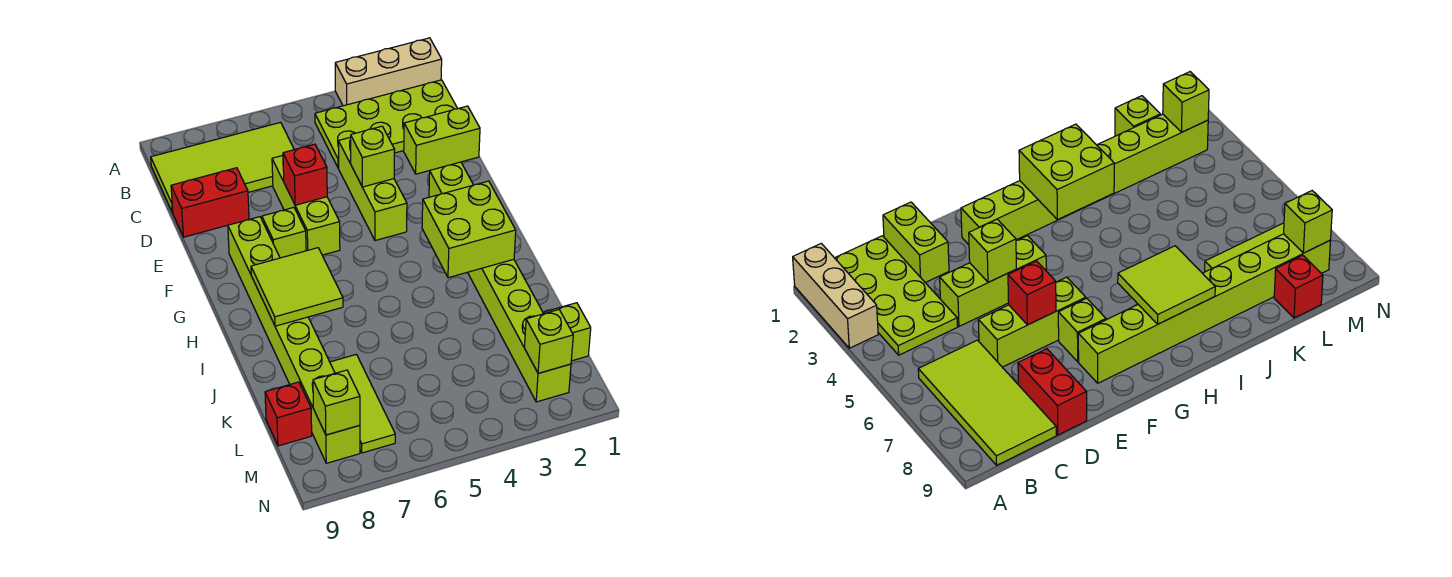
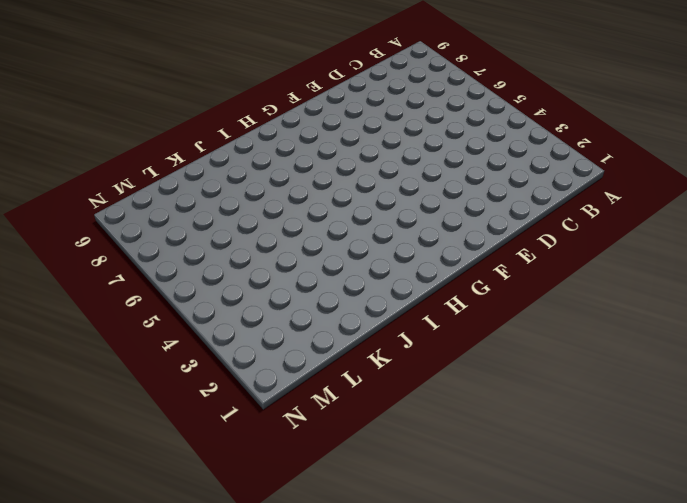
none -> tan brick A1:A3 level 1
none -> lime plate B1:C4 level 1
none -> lime tile B6:C9 level 1

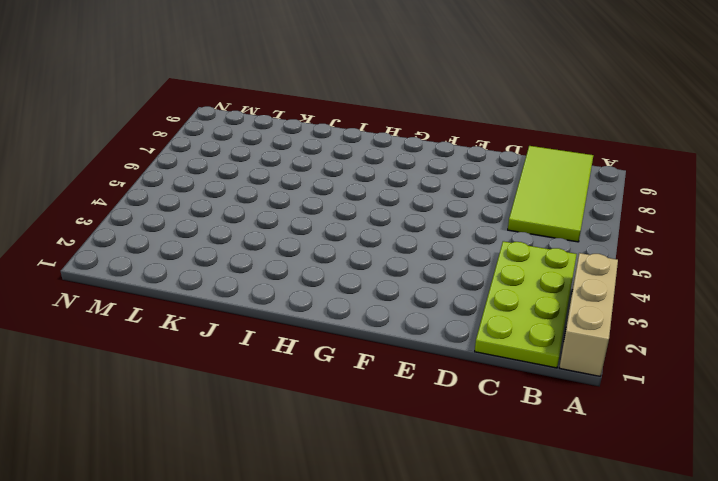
none -> lime brick D1:D2 level 1
none -> lime brick D4:F4 level 1
none -> lime brick D6:F6 level 1

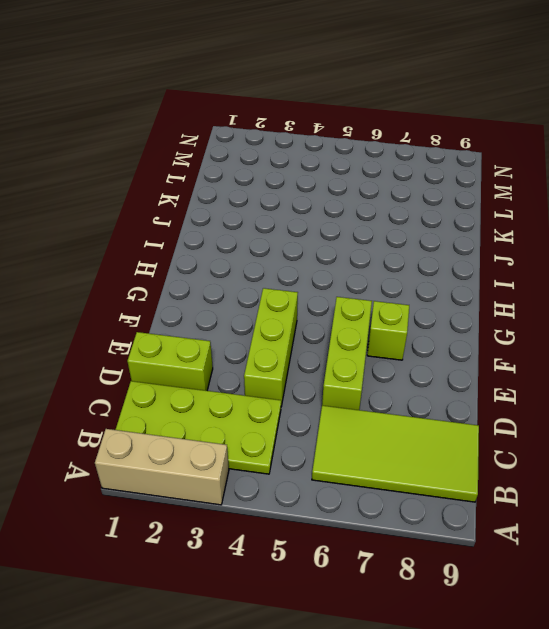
none -> red brick D8:D9 level 1
none -> lime brick F2:M2 level 1
none -> lime brick F8:M8 level 1

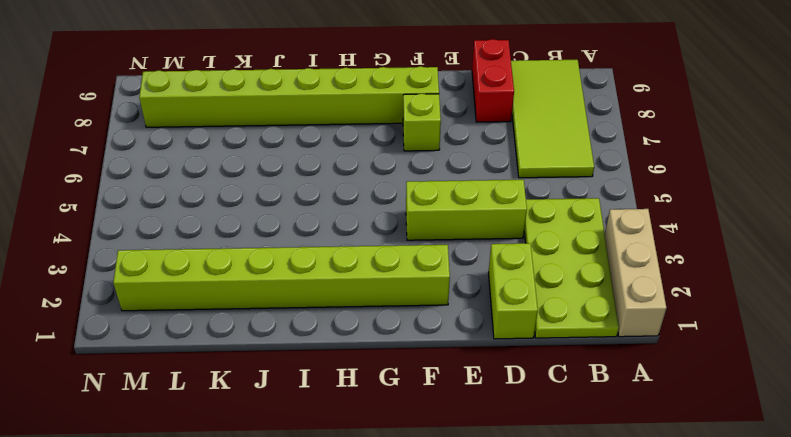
none -> lime brick D6:F6 level 1
none -> lime tile K7:M7 level 1
none -> lime brick L1 level 1

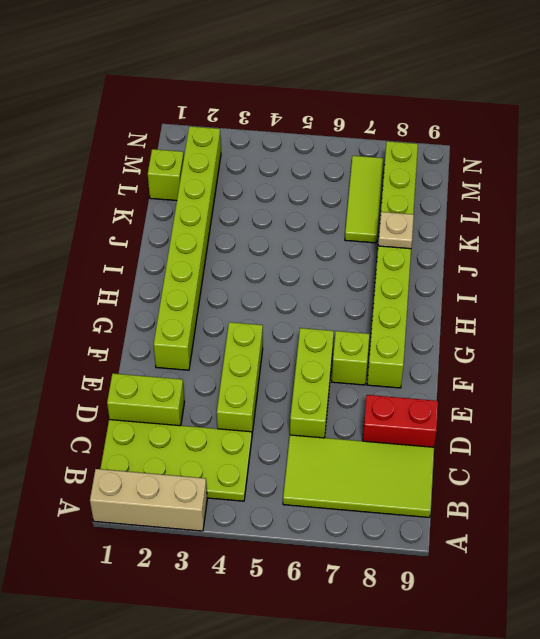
tan plate J8 level 2 -> none
none -> red brick L9 level 1
none -> lime brick E4 level 2
none -> red brick E6 level 2

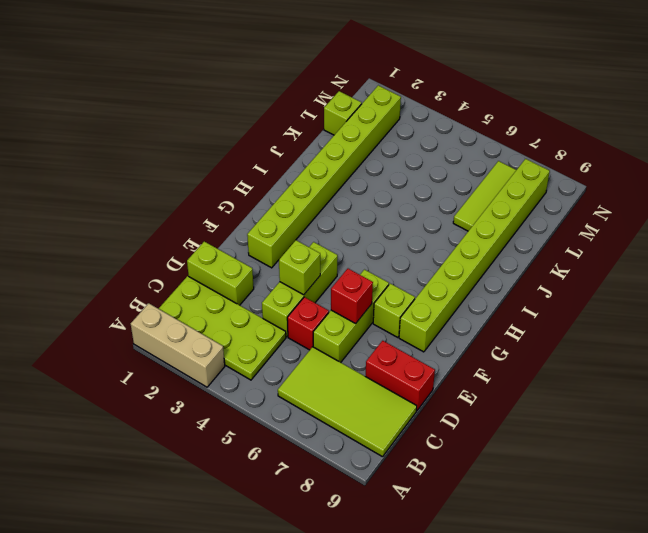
red brick D5 level 1 -> red brick L9 level 1
none -> lime brick H2:I3 level 2
none -> lime tile H7:I8 level 2
none -> lime brick M2 level 2

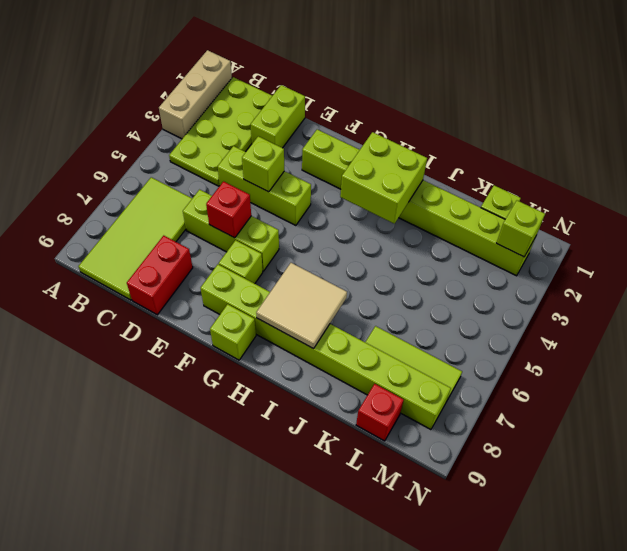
lime brick G9 level 1 -> lime brick M8 level 2
tan tile H7:I8 level 2 -> lime tile H7:I8 level 2

